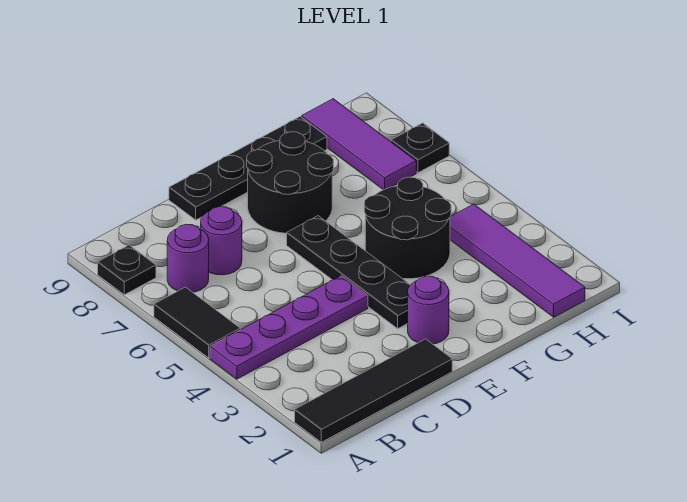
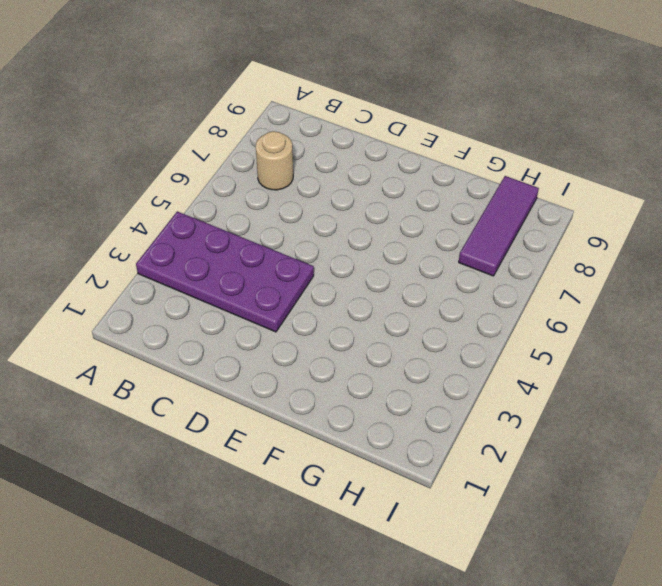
purple plate A3:D4 level 1 -> purple plate A4:D4 level 1
tan round brick B7 level 1 -> purple round brick B7 level 1
none -> black tile A1:D1 level 1
none -> black tile A5:A6 level 1
none -> black plate A8 level 1

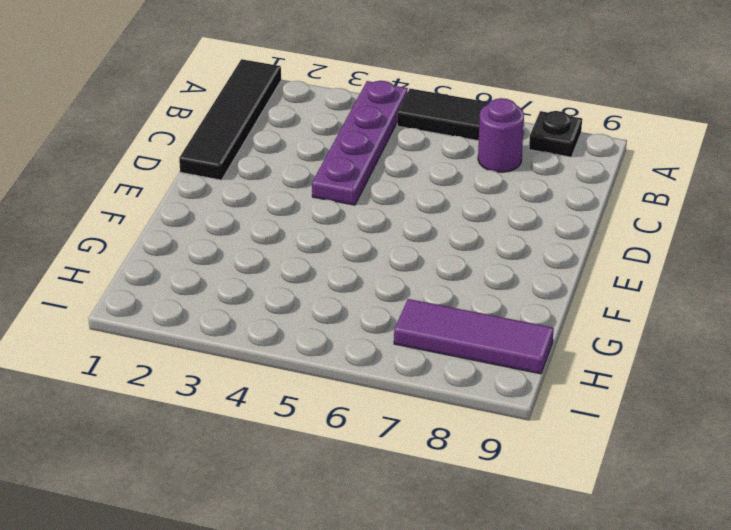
none -> purple round brick C7 level 1
none -> black plate D9:G9 level 1
none -> purple round brick E2 level 1

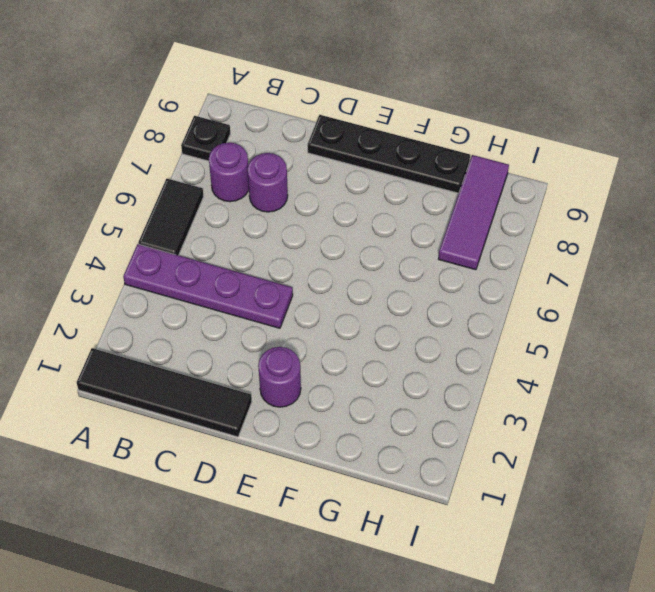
none -> black plate E3:E6 level 1
none -> black round brick E7:F8 level 1
none -> black round brick F4:G5 level 1

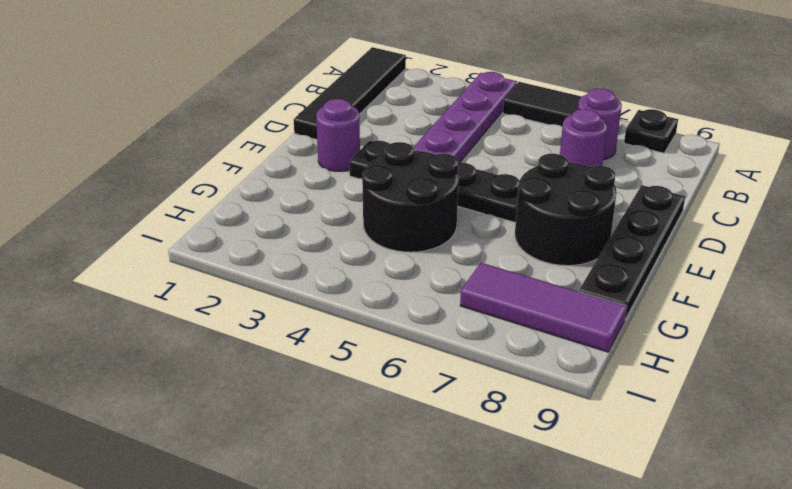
none -> purple tile H1:H4 level 1
none -> black plate I7 level 1

